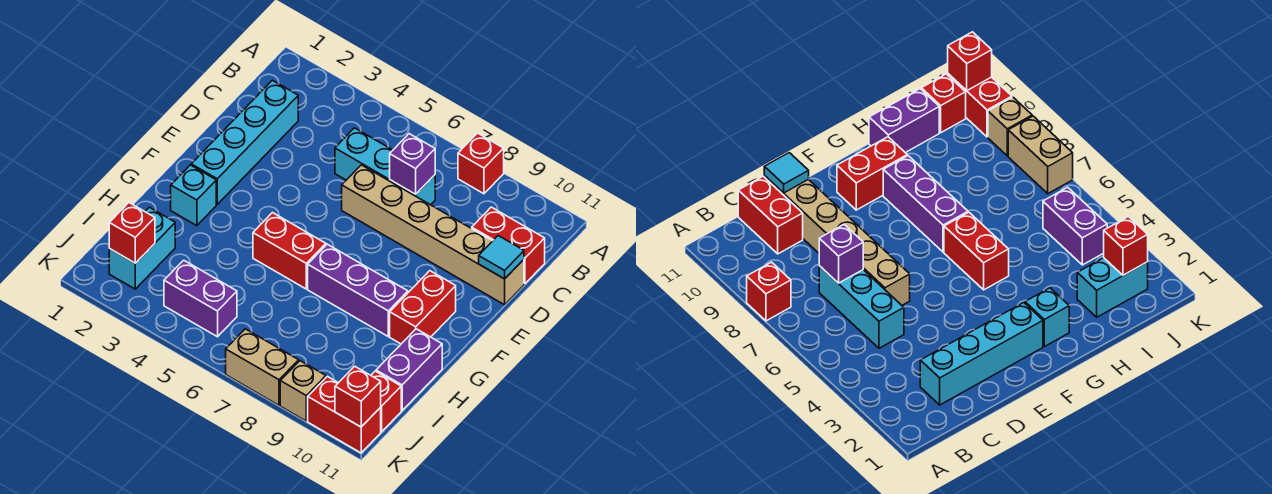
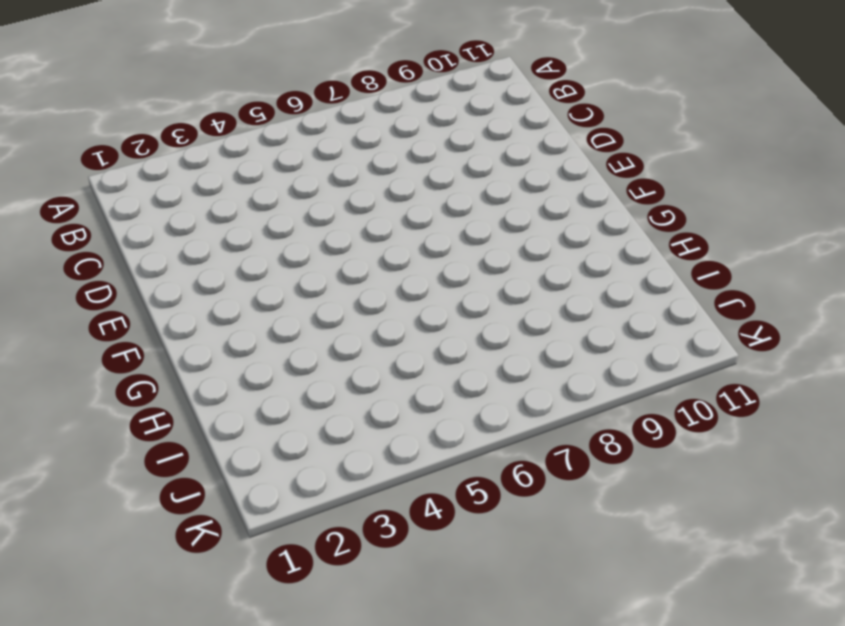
none -> red brick A8 level 1
none -> cyan brick C2:F2 level 1
none -> cyan brick C5:C7 level 1

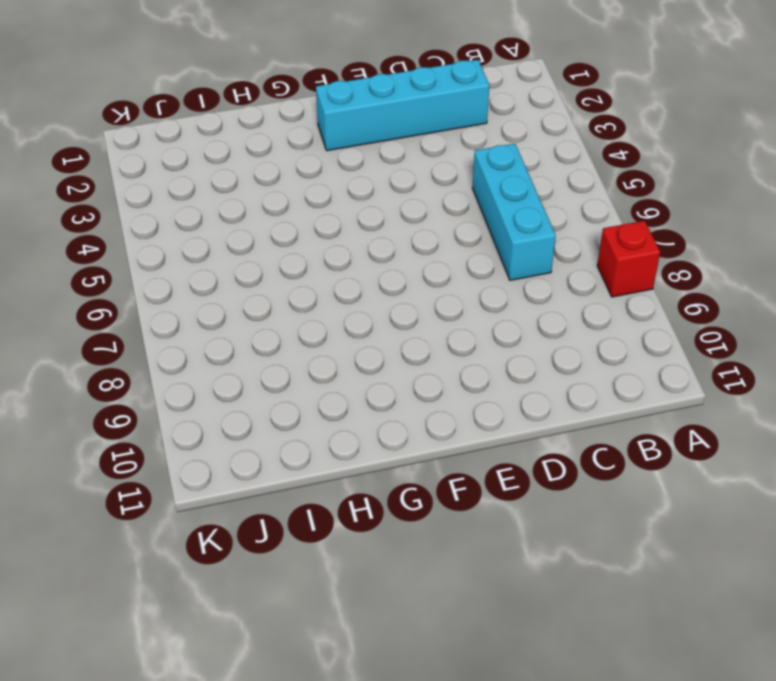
none -> red brick C10:C11 level 1
none -> tan brick D6:D11 level 1
none -> red brick F10:G10 level 1

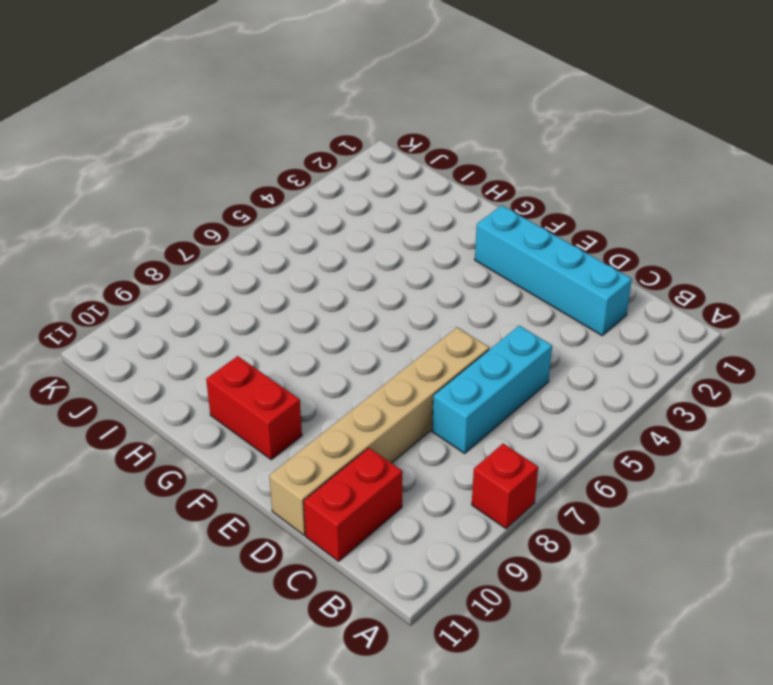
none -> cyan brick G2 level 1
none -> red brick G5:G6 level 1
none -> purple brick G7:G9 level 1

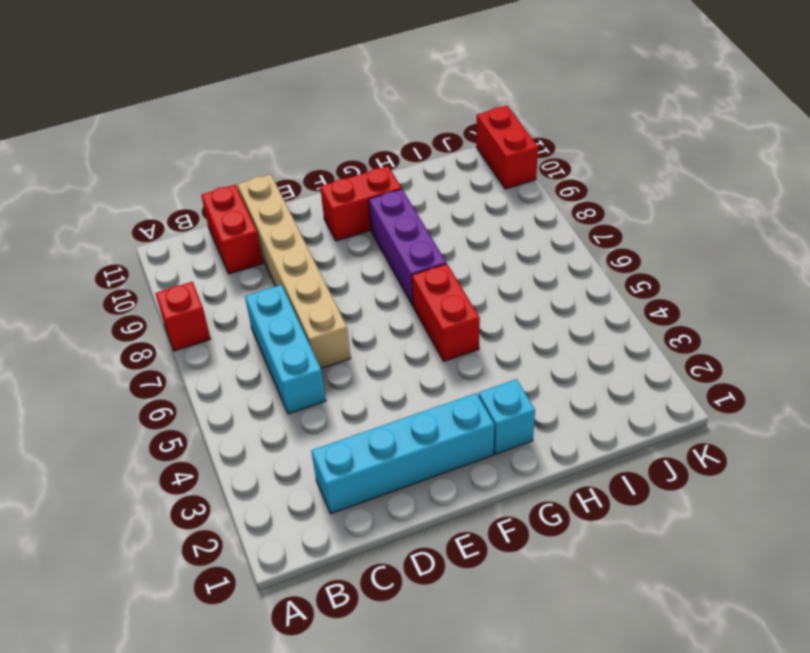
none -> purple brick H11:I11 level 1
none -> cyan brick I2:J2 level 1
none -> purple brick J4:J5 level 1

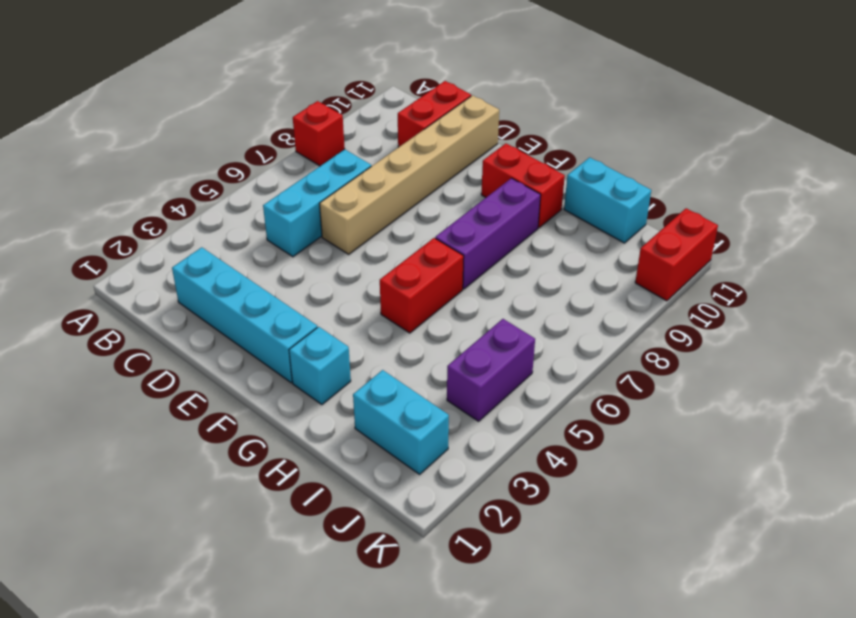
cyan brick H11:I11 level 1 -> purple brick H11:I11 level 1
none -> red brick J11 level 1
none -> tan brick K7:K8 level 1
none -> tan brick K9 level 1

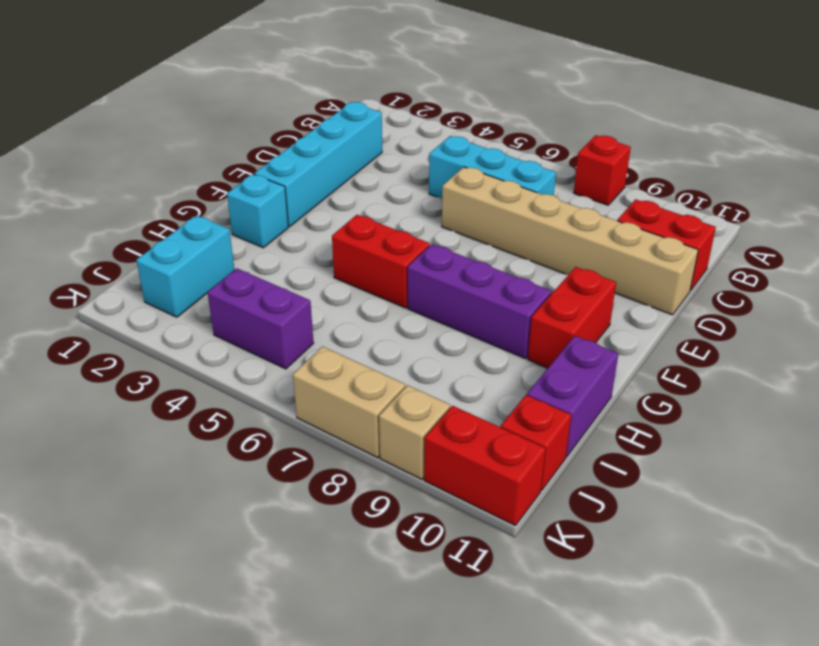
none -> purple brick C7 level 2
none -> cyan tile D11 level 2
none -> red brick J2 level 2

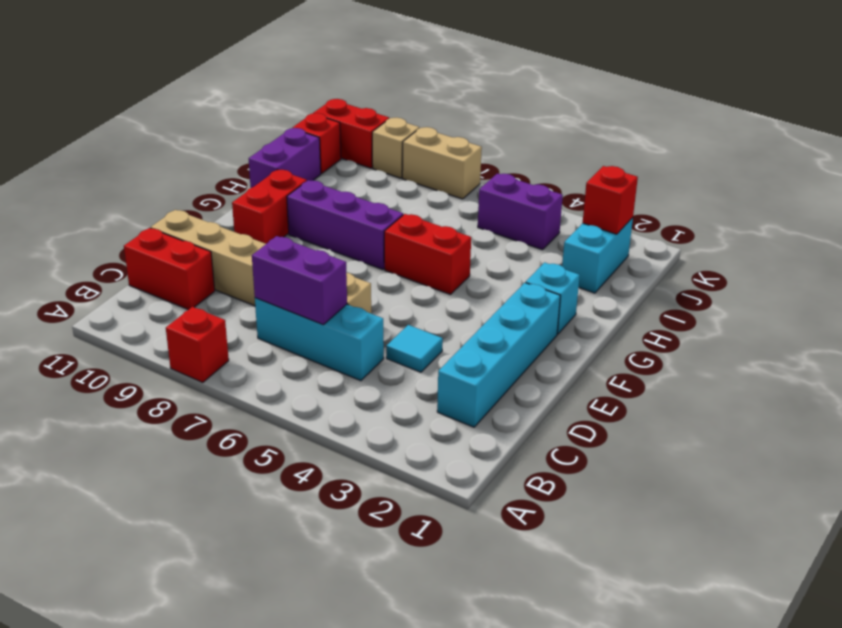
purple brick C6:C7 level 2 -> purple brick C7 level 2
cyan tile D4 level 1 -> cyan tile D11 level 2
none -> red brick K11 level 2

